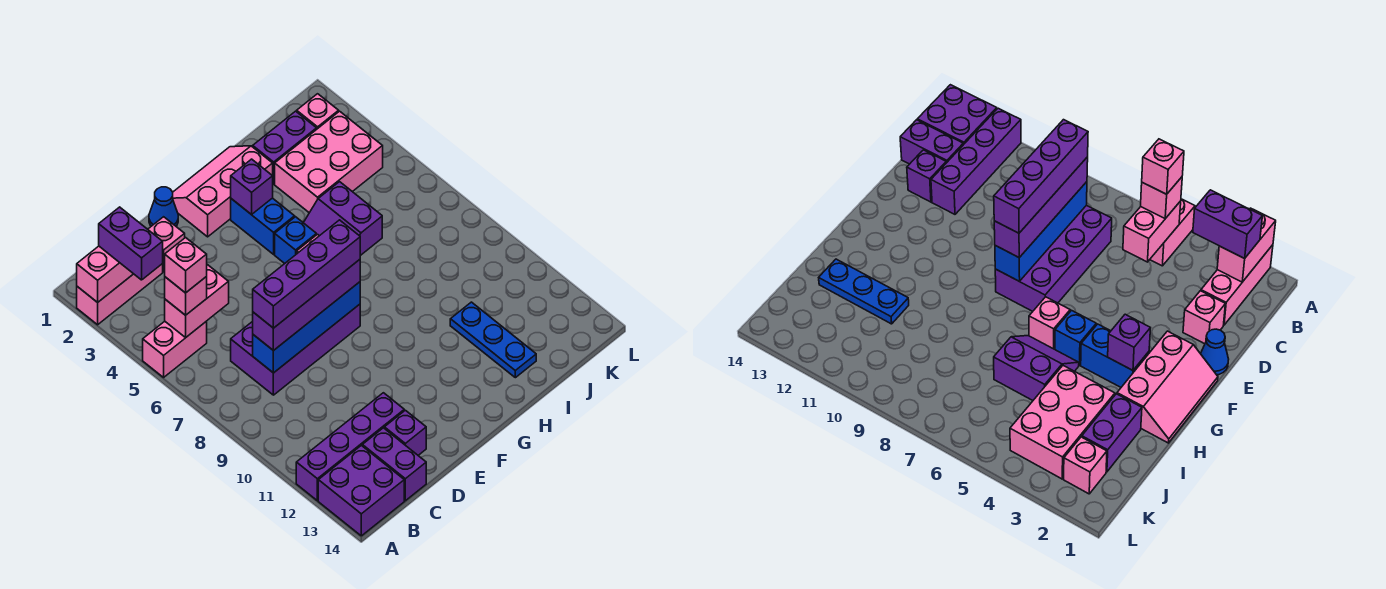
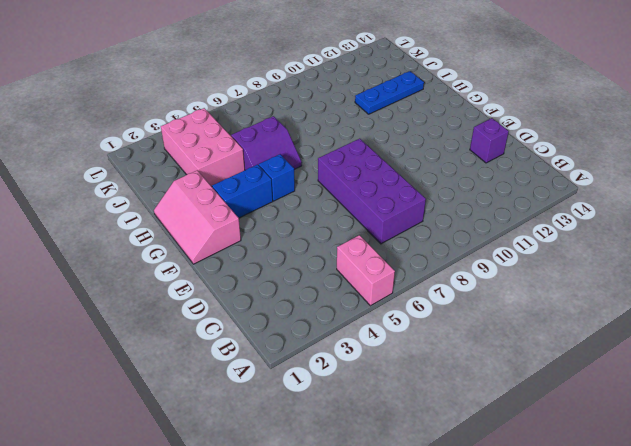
none -> pink brick A2:C2 level 1
none -> purple brick A12:D12 level 1
none -> purple brick A13:B14 level 1

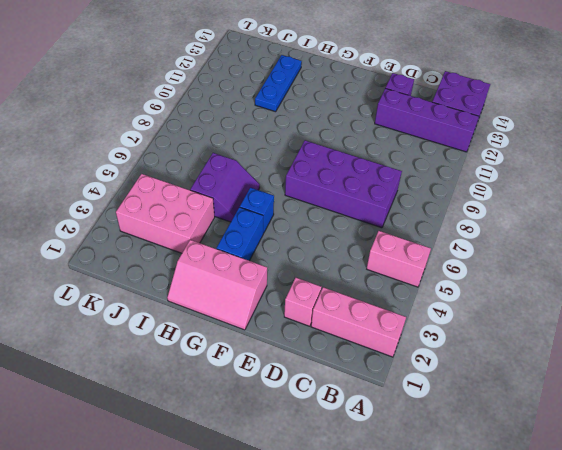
none -> purple brick C13:C14 level 1
none -> blue cone E1 level 1
none -> pink brick G6 level 1

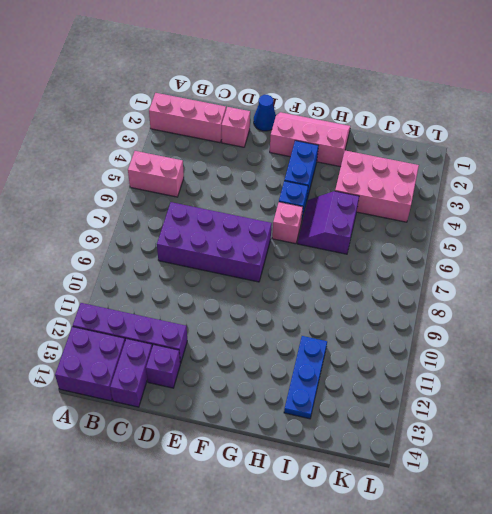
none -> purple brick I2:J2 level 1
none -> pink brick K2 level 1
none -> pink brick A2:B2 level 2

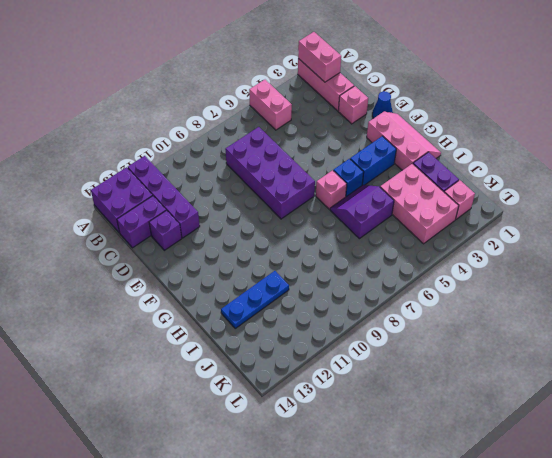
none -> pink brick B5:C5 level 2
none -> blue brick C8:F8 level 2
none -> purple brick G3 level 2

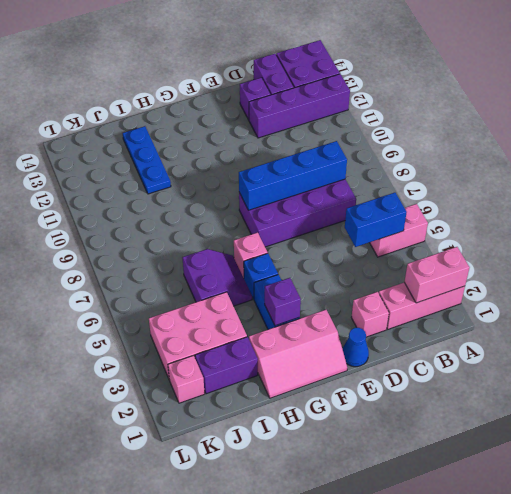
blue brick B5:C5 level 2 -> pink brick B5:C5 level 2
none -> purple brick B2:B3 level 3
none -> pink brick B5 level 3
none -> purple brick C8:F8 level 3

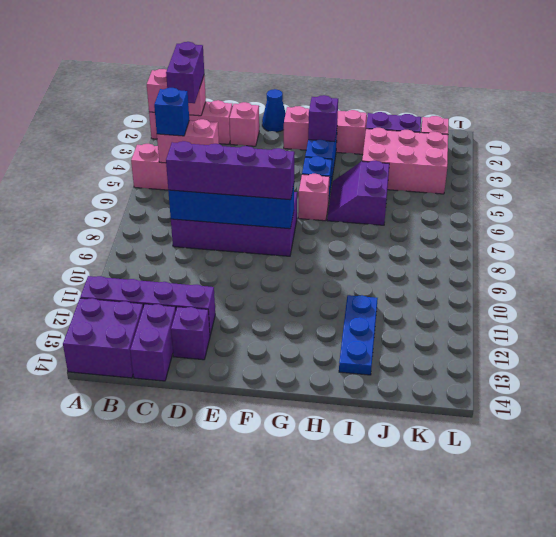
blue brick B5 level 3 -> pink brick B5 level 3
none -> pink brick B5 level 4
none -> purple brick C8:F8 level 4

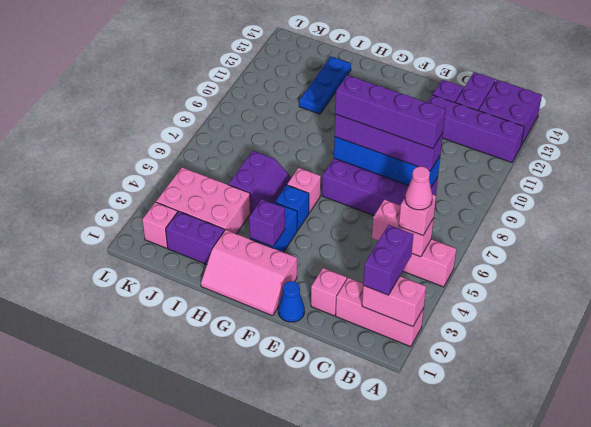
pink cone B5 level 4 -> pink brick B5 level 4

